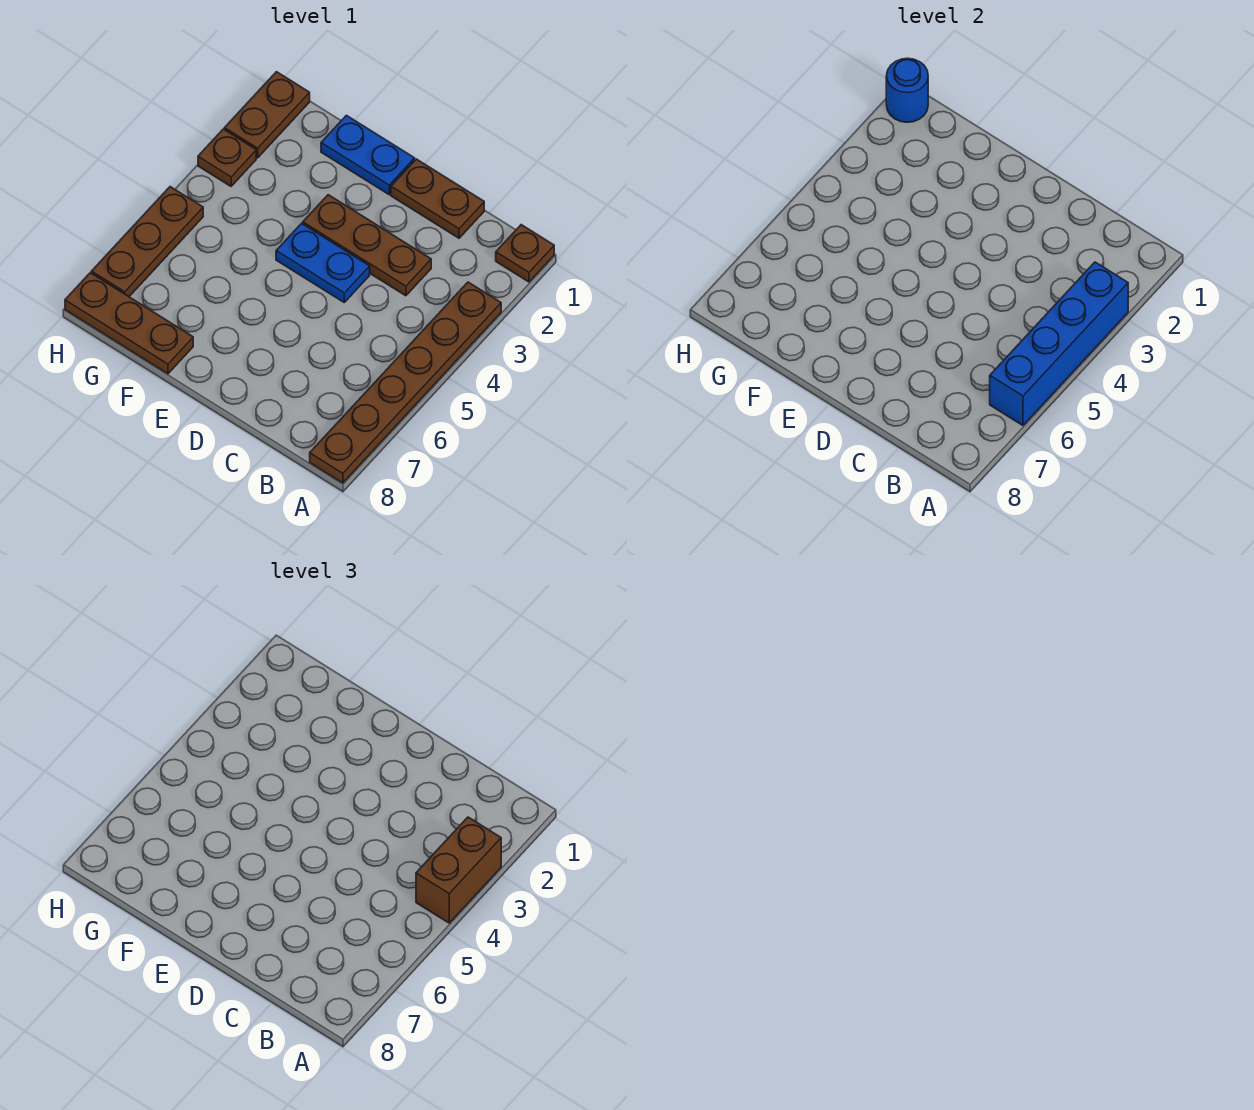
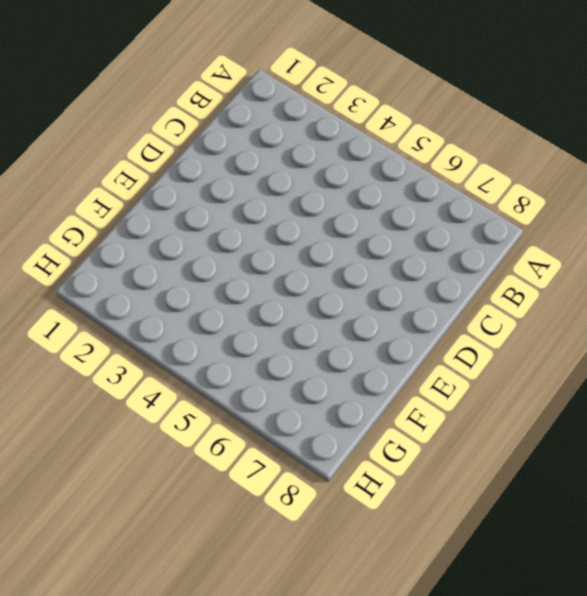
none -> brown plate A1 level 1
none -> brown plate A3:A8 level 1
none -> brown plate C1:D1 level 1

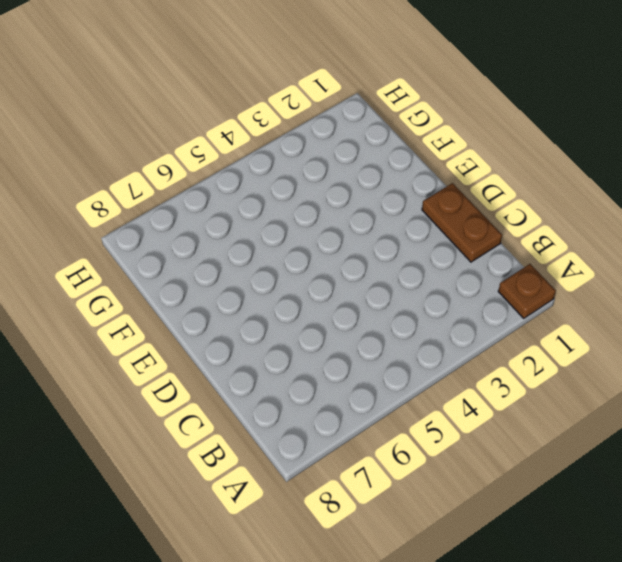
none -> brown plate A3:A8 level 1
none -> brown plate C3:E3 level 1
none -> blue plate D4:E4 level 1

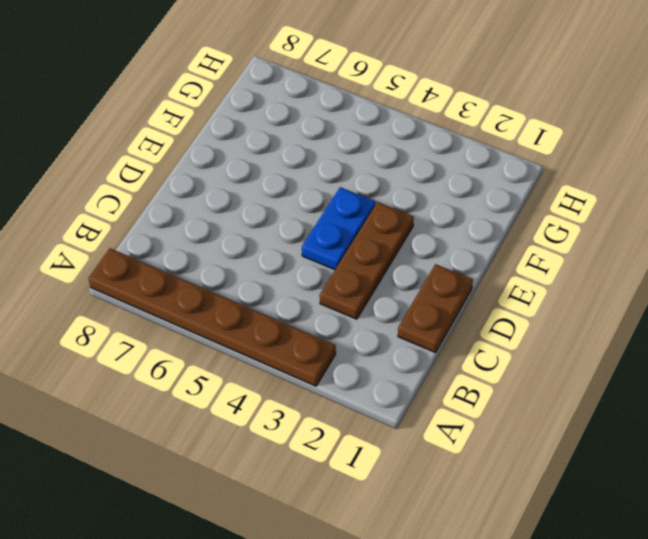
none -> brown plate A1 level 1
none -> blue plate E1:F1 level 1
none -> brown plate F8:H8 level 1

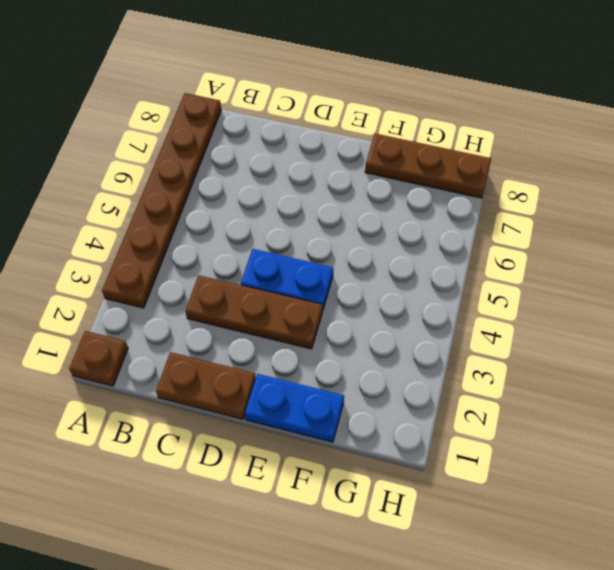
none -> brown plate H1:H2 level 1
none -> brown plate H3 level 1
none -> brown plate H5:H7 level 1

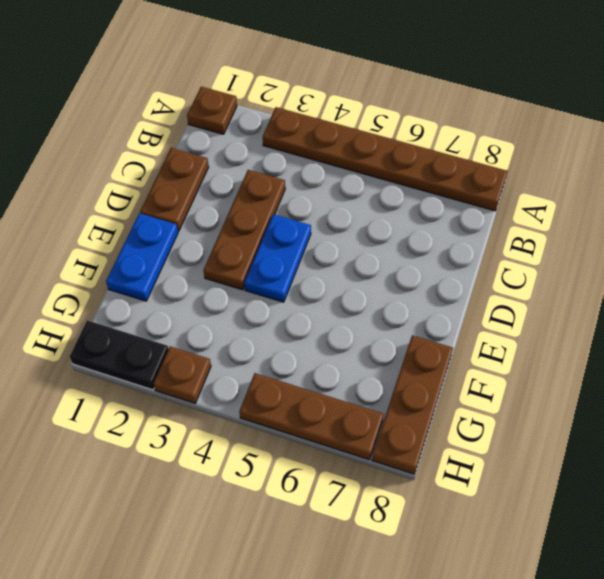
black plate H1:H2 level 1 -> brown plate H1:H2 level 1
none -> blue brick A3:A6 level 2
none -> blue round brick H1 level 2
none -> brown brick A3:A4 level 3

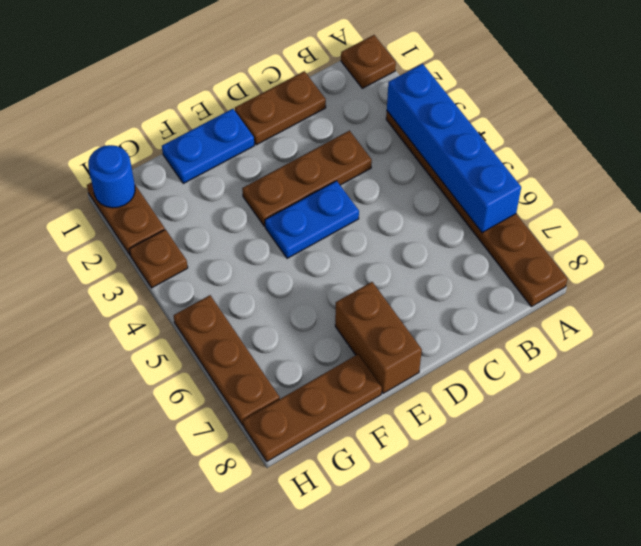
brown brick E7:E8 level 1 -> brown brick A3:A4 level 3

